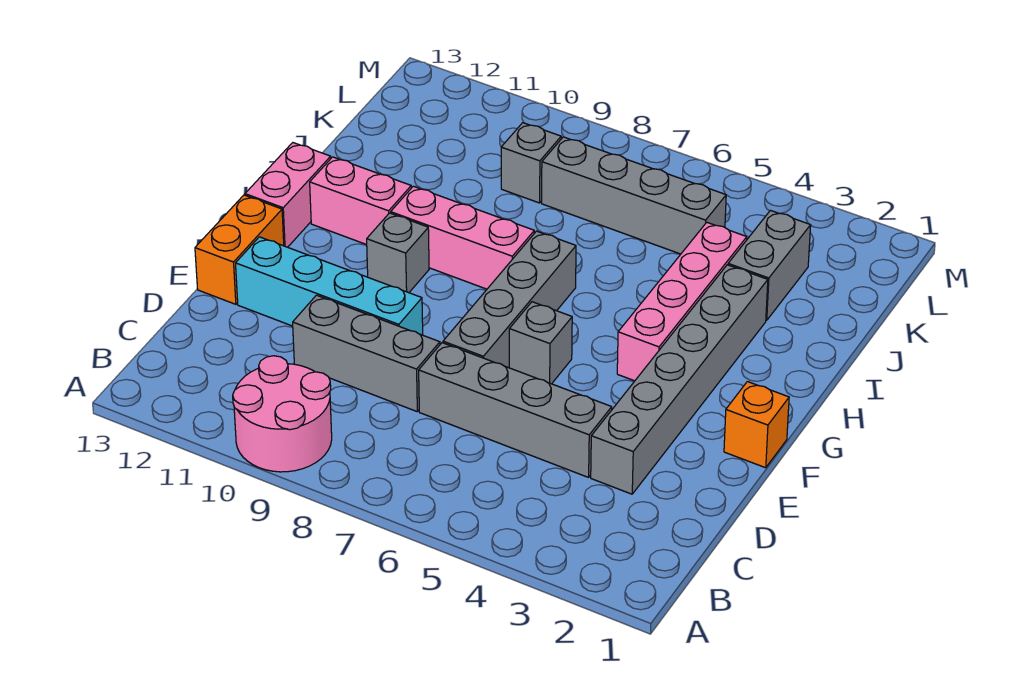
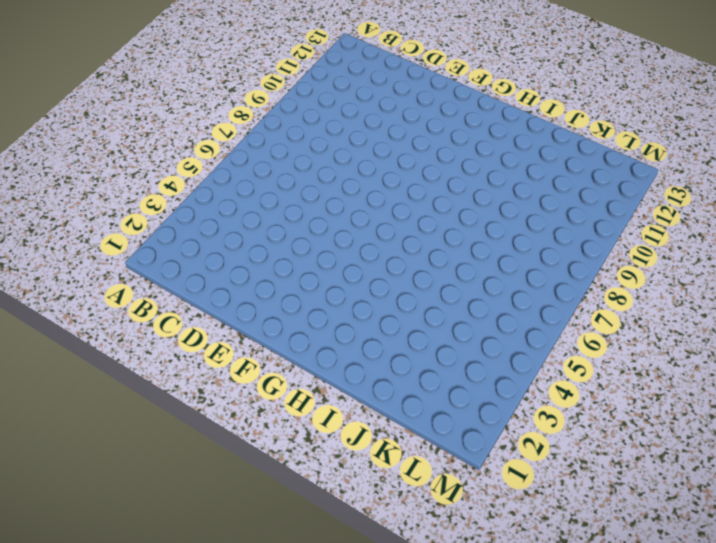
none -> pink round brick A9:B10 level 1
none -> grey brick D3:I3 level 1
none -> grey brick D4:D7 level 1

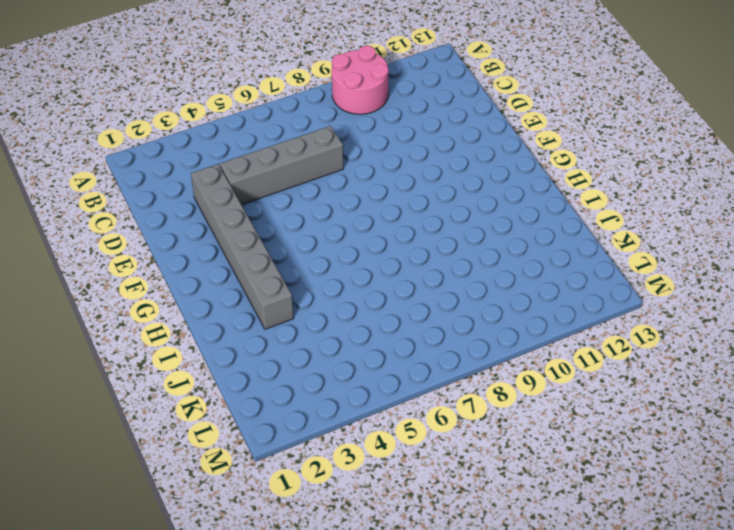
none -> grey brick D8:D10 level 1
none -> grey brick E7:H7 level 1
none -> cyan brick E9:E12 level 1

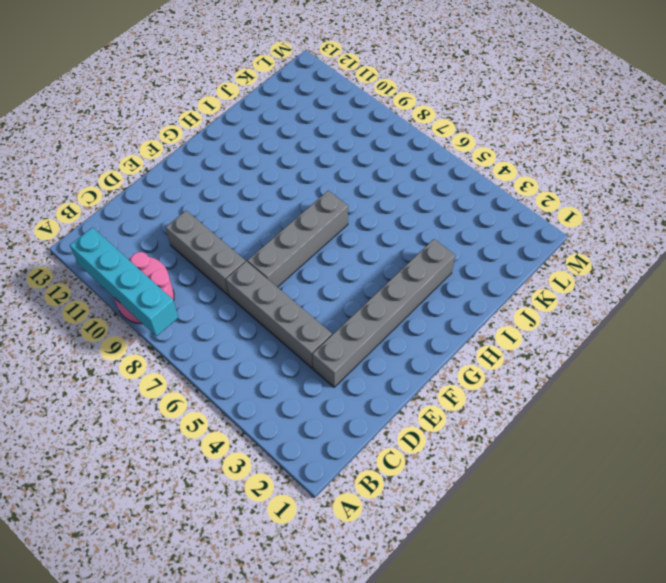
cyan brick A8:A11 level 2 -> cyan brick E9:E12 level 1
none -> orange brick E13:F13 level 1
none -> orange brick F1 level 1
none -> grey brick F6 level 1

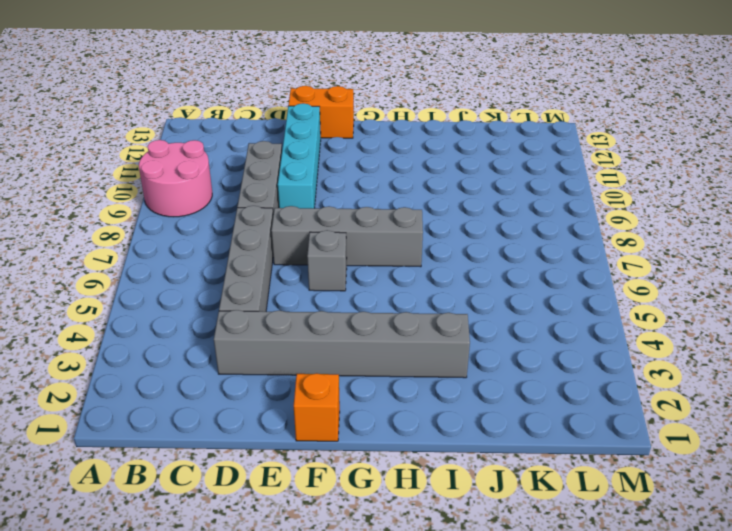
none -> pink brick G4:J4 level 1
none -> grey brick G10 level 1
none -> pink brick G13:H13 level 1

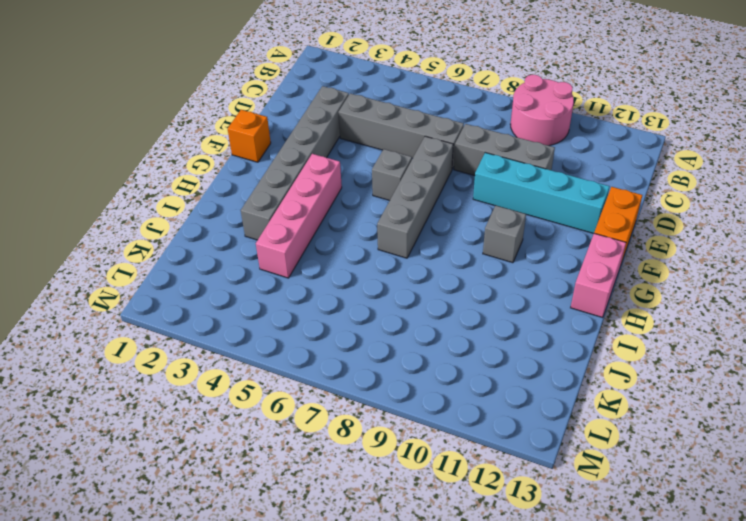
none -> pink brick H8:H10 level 1
none -> pink brick H11:H12 level 1
none -> grey brick J3:K3 level 1

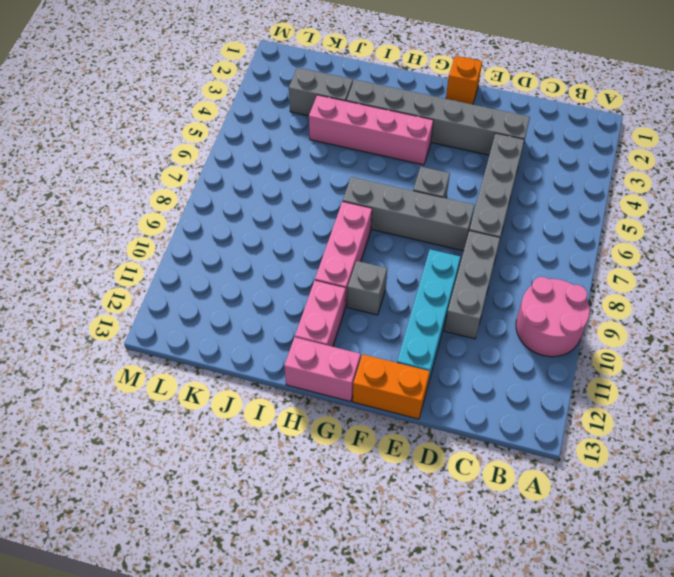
none -> grey brick K5:K8 level 1
none -> grey brick K9 level 1

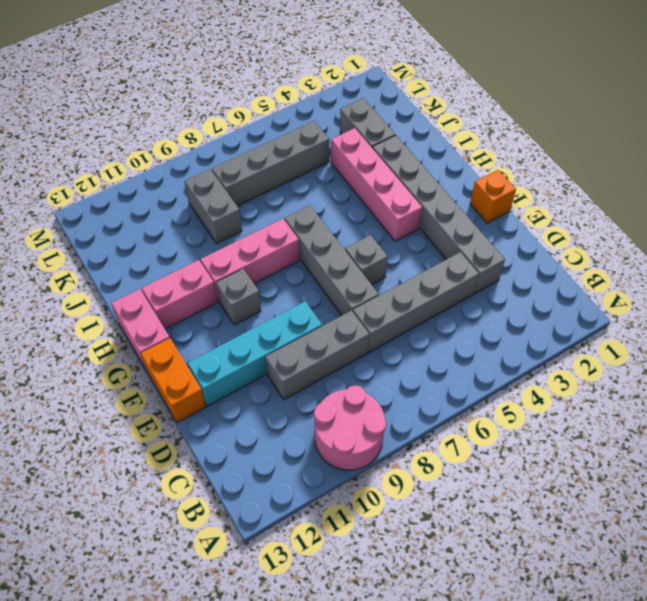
grey brick J9:K9 level 1 -> grey brick K9 level 1

